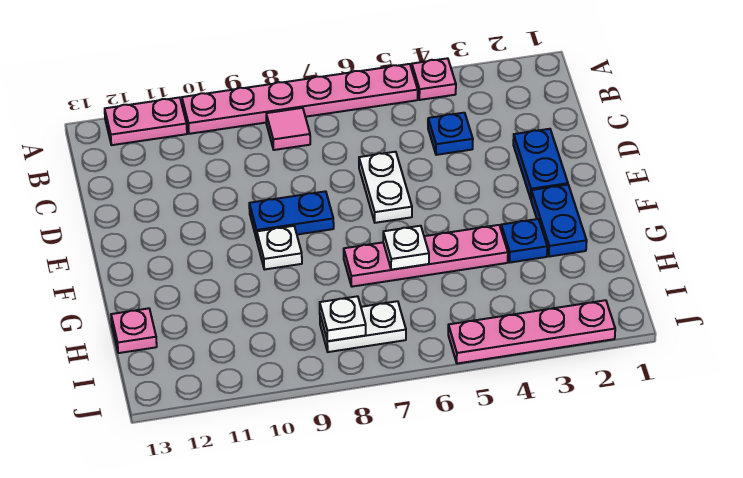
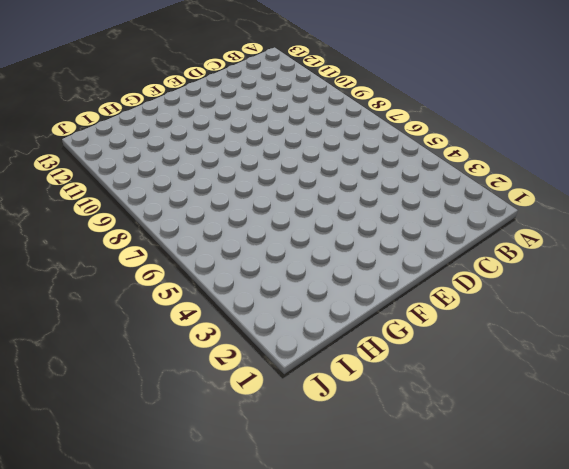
none -> pink plate A4 level 1
none -> pink plate A5:A10 level 1
none -> pink plate A11:A12 level 1

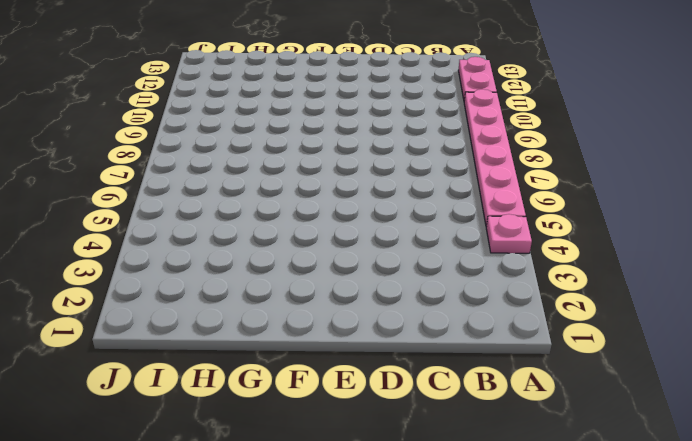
none -> pink tile B8 level 1
none -> blue plate C4 level 1
none -> blue plate D2:E2 level 1

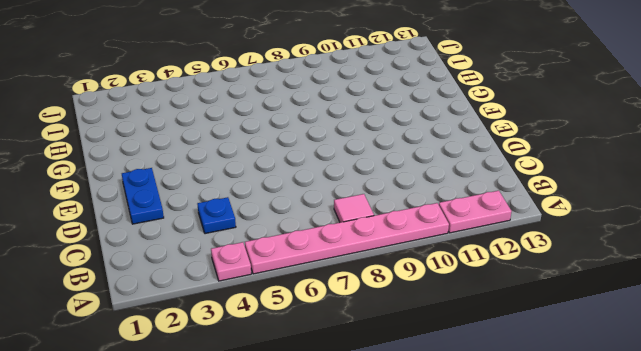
none -> white plate D6:E6 level 1
none -> blue plate E8:E9 level 1
none -> blue plate F2:G2 level 1

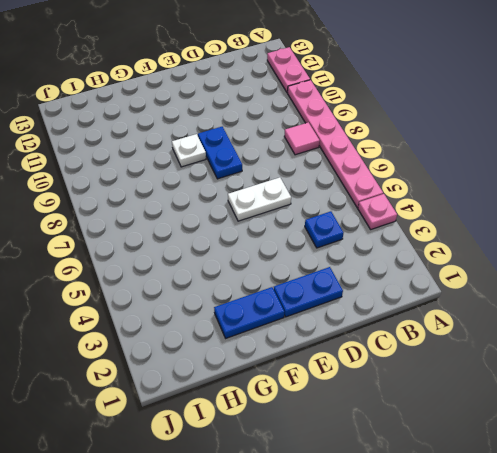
none -> blue plate G3 level 1
none -> pink plate G4:G7 level 1
none -> pink plate H13 level 1

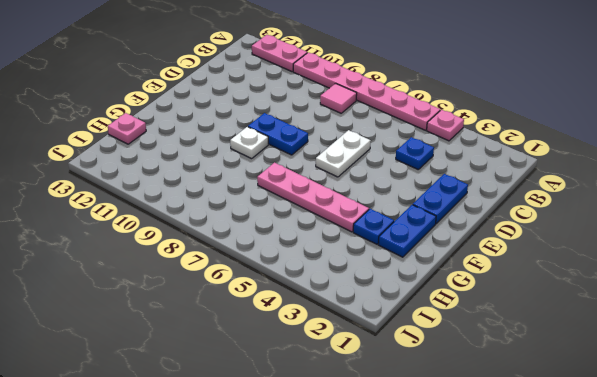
none -> white plate I7:I8 level 1
none -> pink plate J2:J5 level 1
none -> white plate G6 level 2

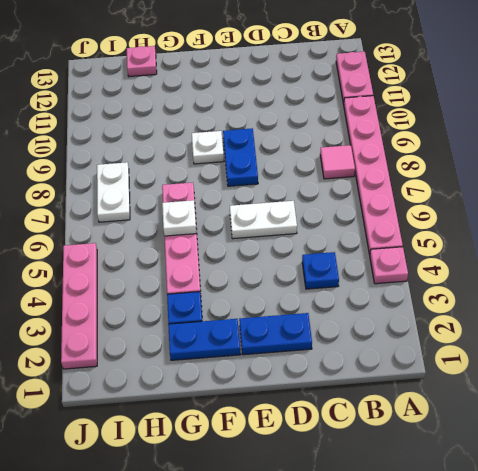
none -> white plate I8 level 2

